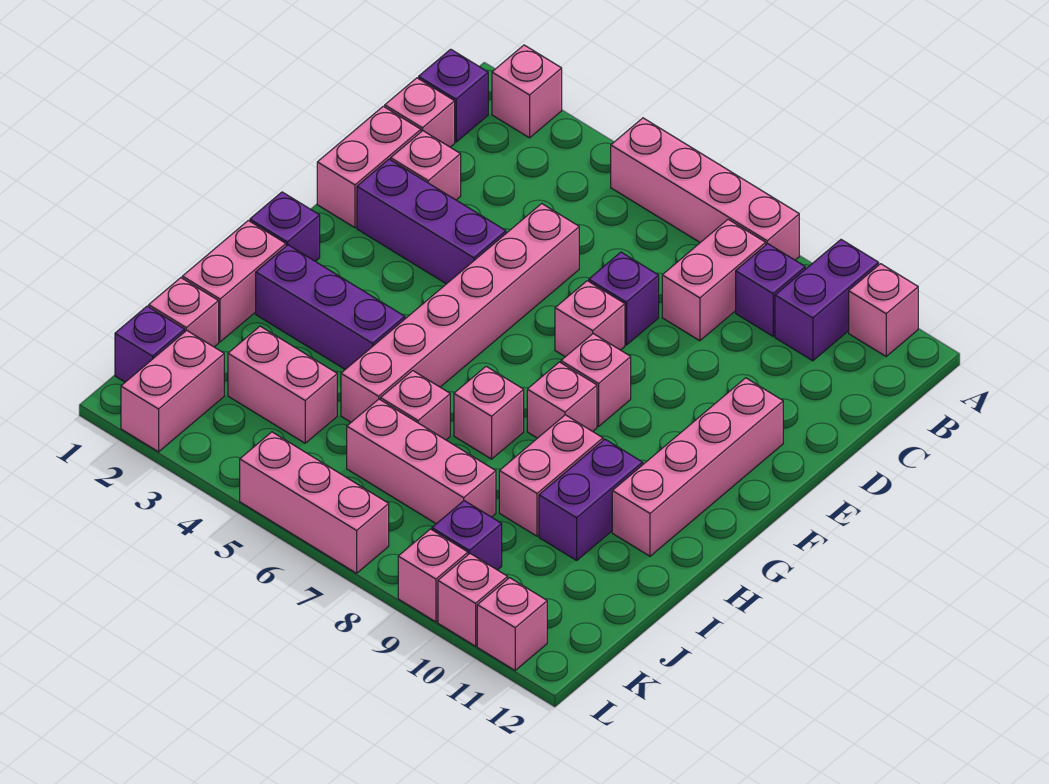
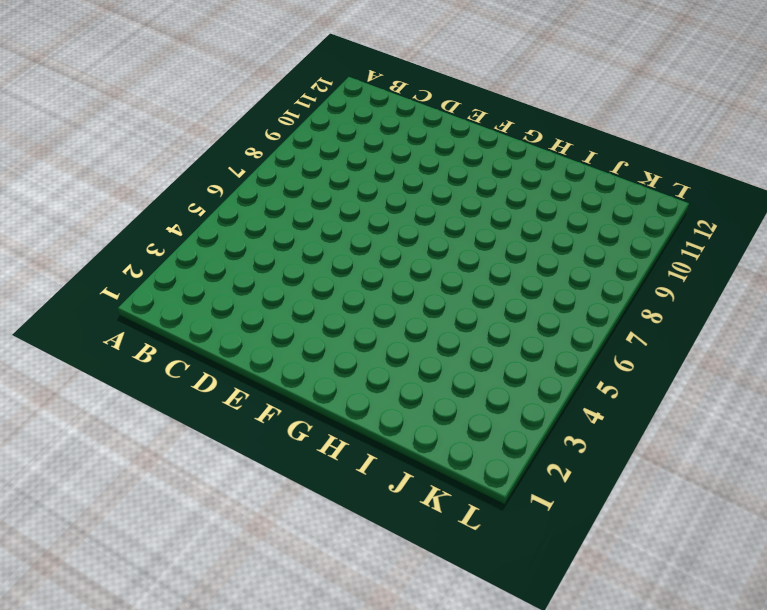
none -> pink brick A2 level 1
none -> pink brick A5:A8 level 1
none -> purple brick A10:B10 level 1
none -> pink brick A11 level 1

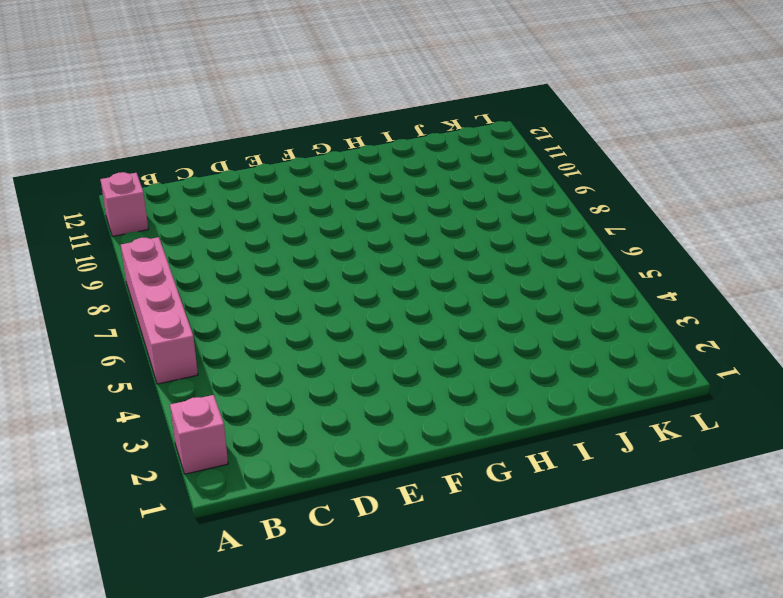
none -> purple brick A10:B10 level 1
none -> purple brick B1 level 1
none -> pink brick B8:C8 level 1
none -> purple brick B9 level 1

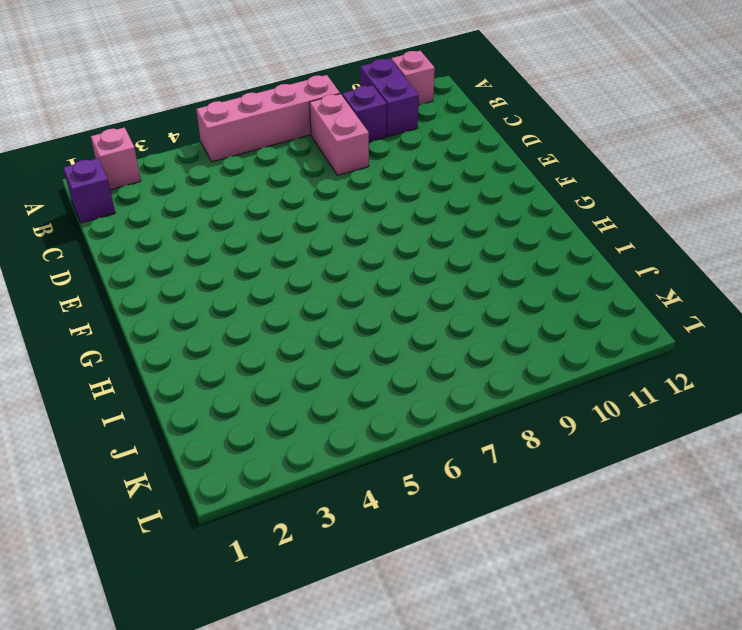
none -> pink brick C1 level 1
none -> pink brick D1:E1 level 1
none -> pink brick D2 level 1
none -> pink brick D5:I5 level 1

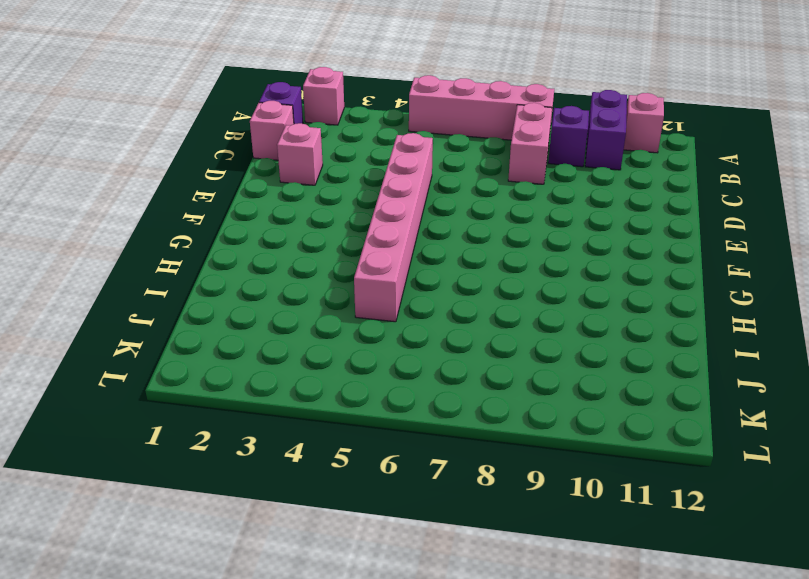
none -> pink brick D1:E1 level 1
none -> purple brick D7 level 1
none -> purple brick E2:E4 level 1
none -> pink brick E7 level 1

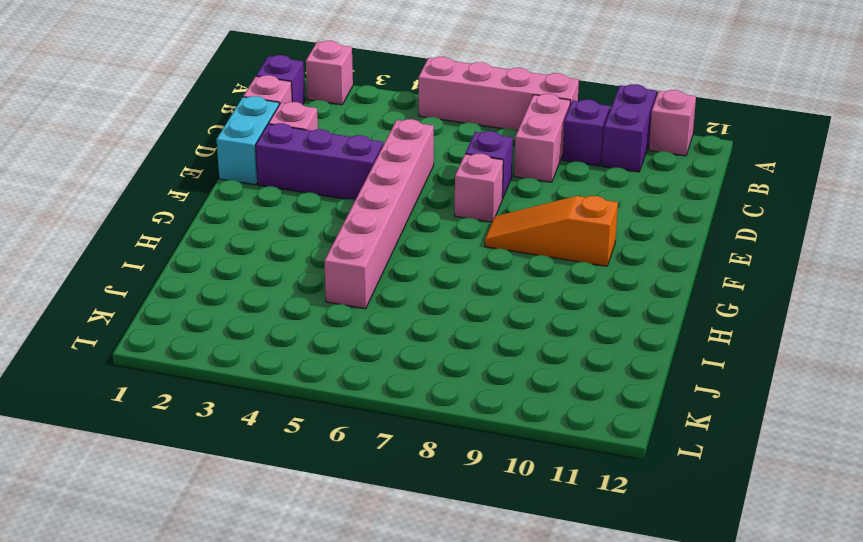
cyan brick D1:E1 level 1 -> pink brick D1:E1 level 1
orange slope F8:F10 level 1 top 10 -> pink brick F8 level 1
none -> pink brick E11:H11 level 1
none -> purple brick G1 level 1
none -> pink brick G8 level 1
none -> pink brick H1:I1 level 1

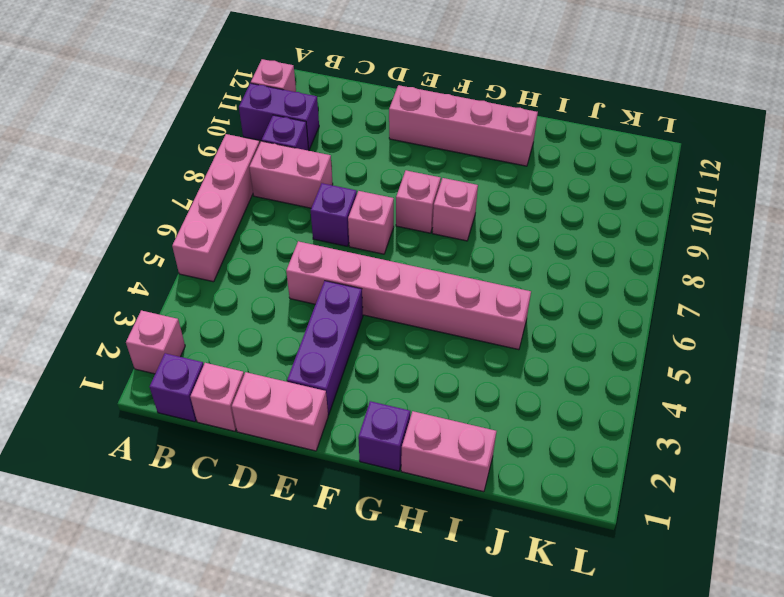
none -> pink brick D2 level 1
none -> purple brick H2:H4 level 1
none -> pink brick H7 level 1
none -> pink brick H9:I9 level 1

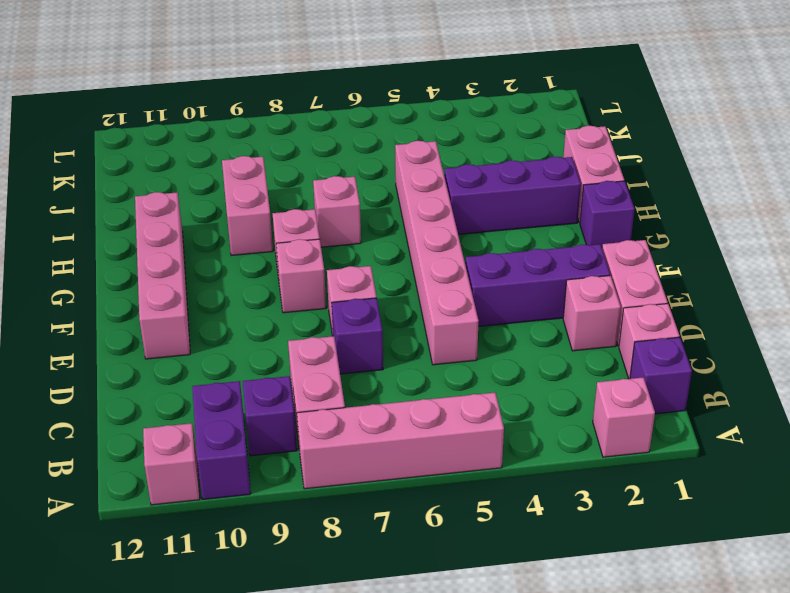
none -> purple brick H10:I10 level 1
none -> pink brick I6 level 1
none -> pink brick J1 level 1
none -> pink brick J3:J4 level 1

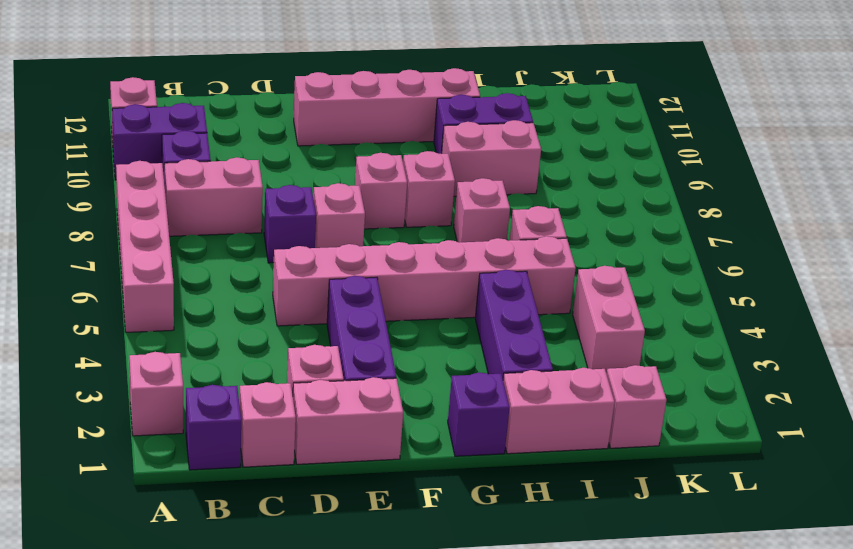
none -> pink brick J6:J8 level 1
none -> purple brick K1 level 1
none -> pink brick K2:L2 level 1
none -> purple brick K9 level 1

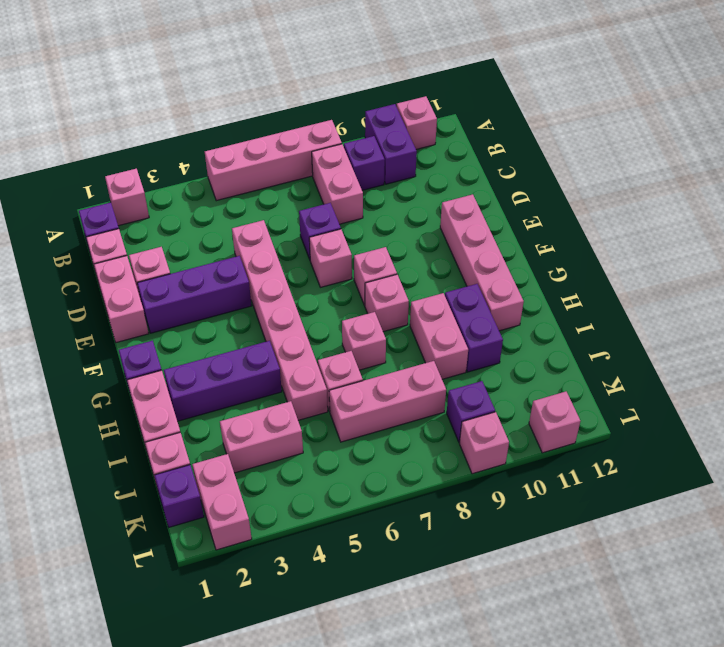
none -> pink brick L5:L7 level 1
none -> pink brick L10 level 1

